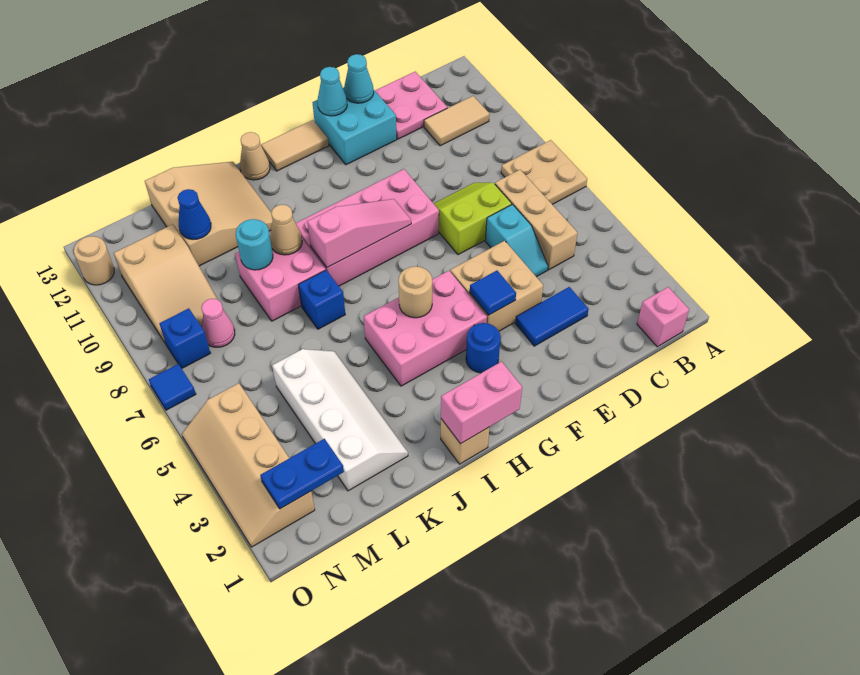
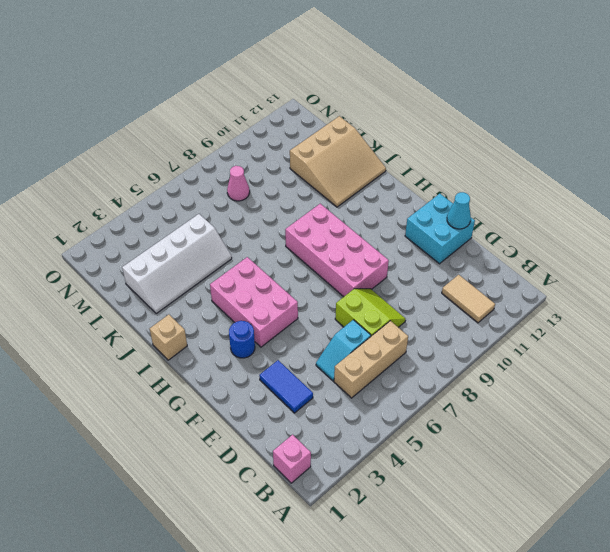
none -> tan plate A7:B8 level 1
none -> pink plate C12:D13 level 1
none -> tan brick E4:F5 level 1
none -> tan tile G13:H13 level 1

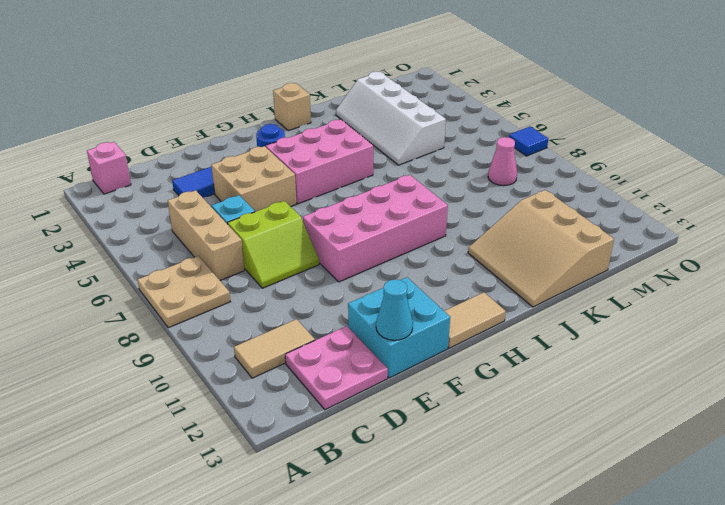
none -> tan cone I13 level 1
none -> blue brick J7 level 1
none -> pink brick J8:K9 level 1
none -> tan slope M9:N11 level 1 top 11

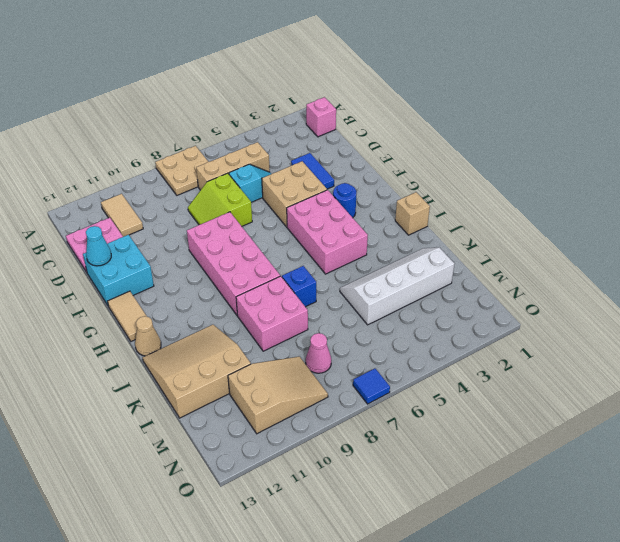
none -> tan slope N2:O5 level 1 top N
none -> blue brick N8 level 1
none -> tan round brick O12 level 1
none -> blue tile F4 level 2

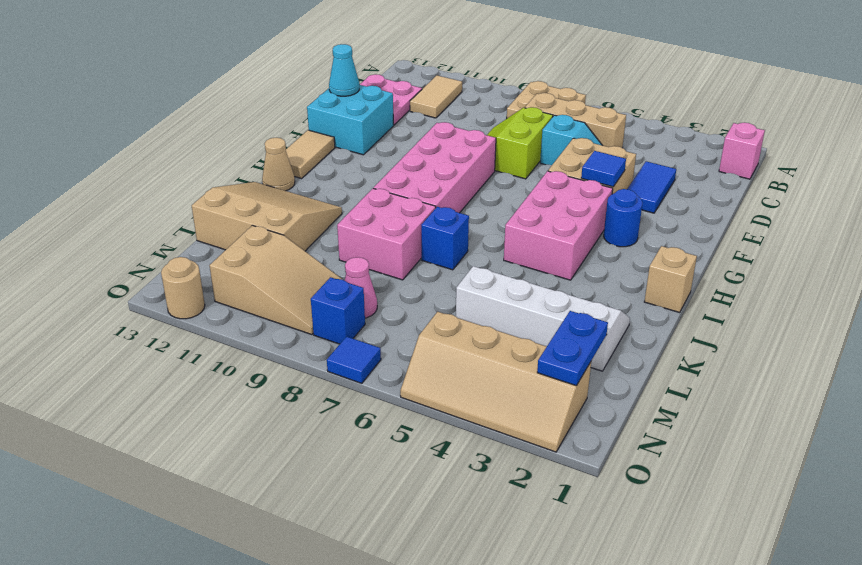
none -> cyan cone F13 level 2
none -> pink slope G8:I8 level 2 top I
none -> pink brick H1:I1 level 2
none -> tan round brick H5 level 2

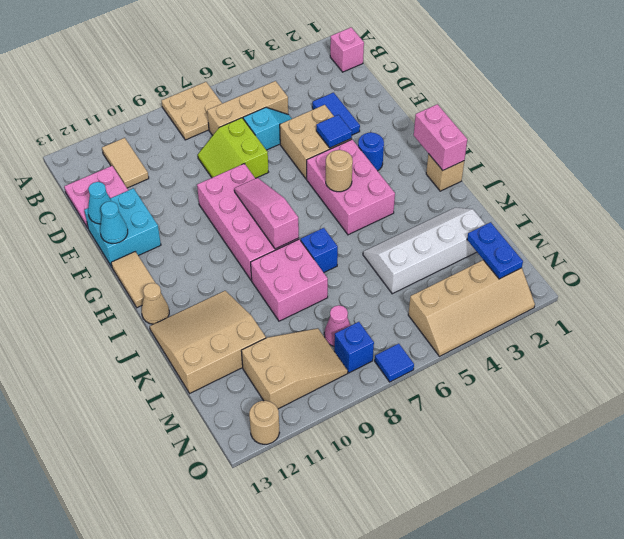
none -> tan cone J9 level 2
none -> cyan round brick K9 level 2
none -> blue cone L11 level 2

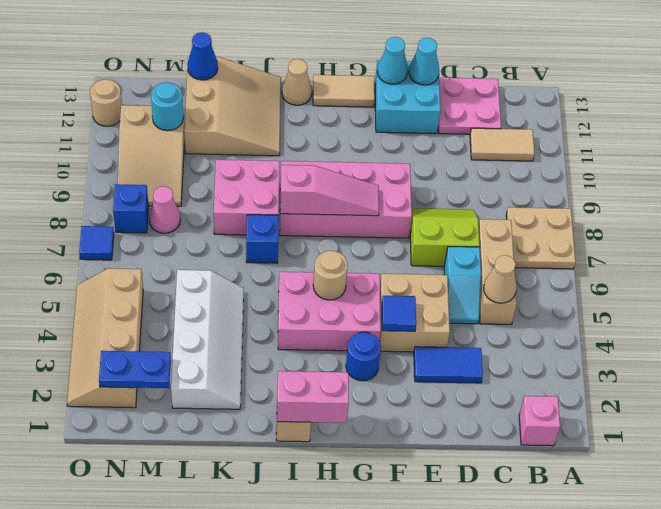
tan cone C5 level 2 -> tan cone J9 level 2
blue cone L13 level 2 -> blue cone L11 level 2
cyan round brick M11 level 2 -> cyan round brick K9 level 2

